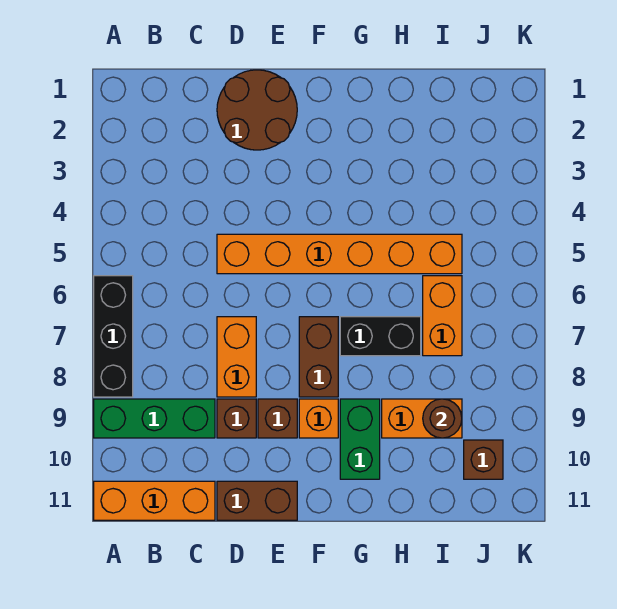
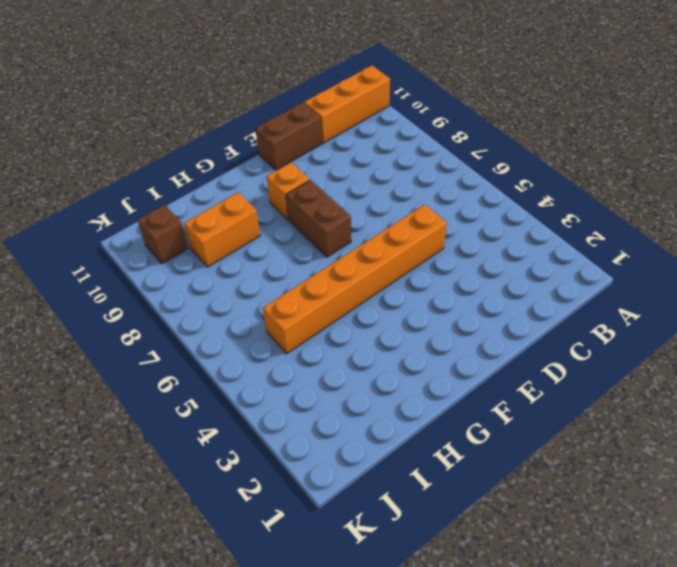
none -> black brick A6:A8 level 1
none -> green brick A9:C9 level 1
none -> brown round brick D1:E2 level 1

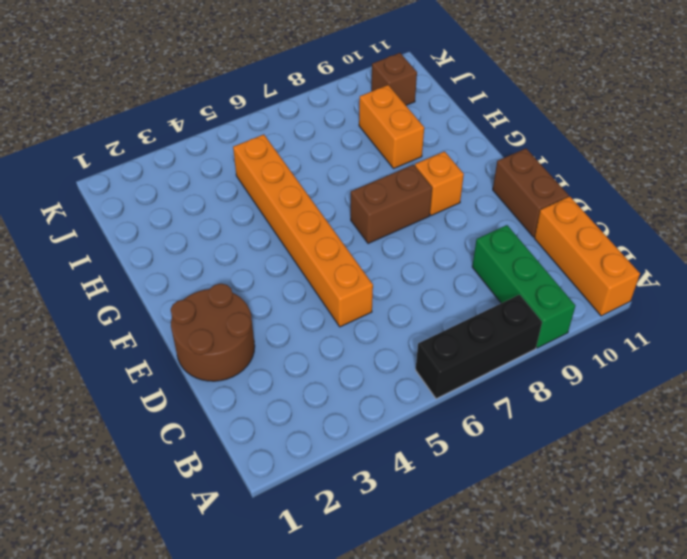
none -> orange brick D7:D8 level 1
none -> brown brick D9 level 1
none -> brown brick E9 level 1

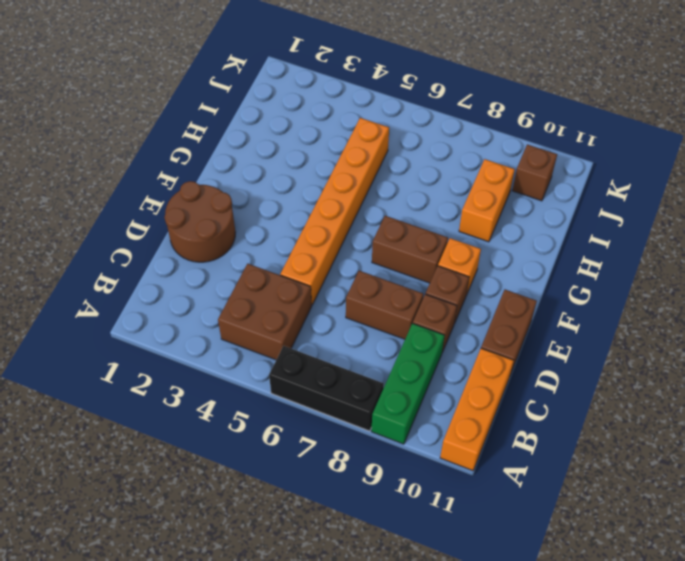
brown brick B4:C5 level 1 -> none
brown brick D7:D8 level 1 -> orange brick D7:D8 level 1
none -> black brick G7:H7 level 1
none -> green brick G9:G10 level 1
none -> orange brick I6:I7 level 1

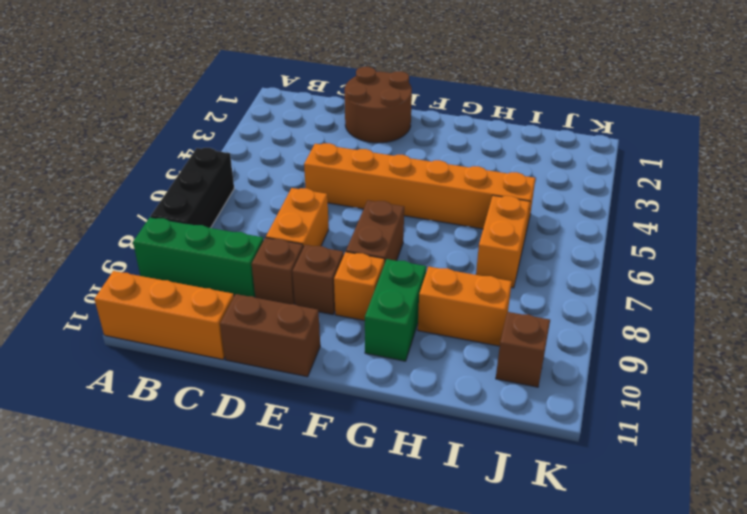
none -> black brick G7:H7 level 1
none -> brown round brick I9 level 2

